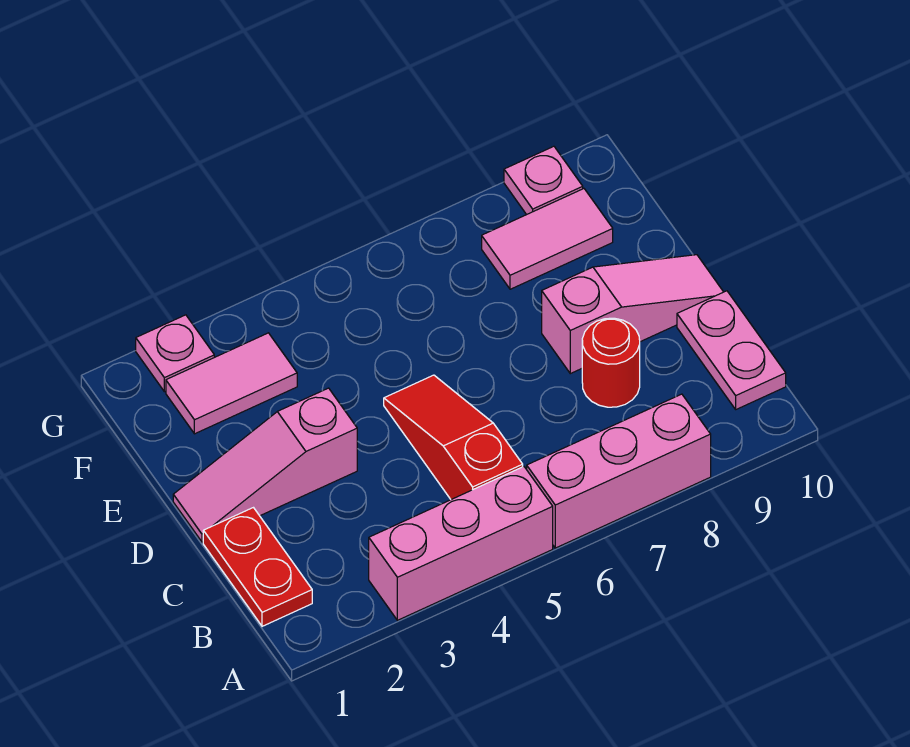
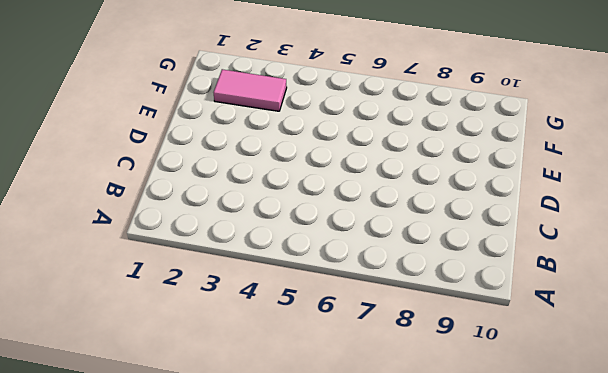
none -> pink brick A3:A5 level 1
none -> pink brick A6:A8 level 1
none -> red plate B1:C1 level 1

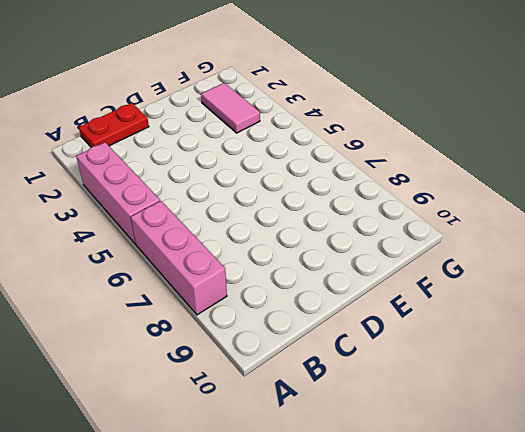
none -> red slope B5:D5 level 1 top B
none -> pink plate B10:C10 level 1
none -> red round brick C8 level 1

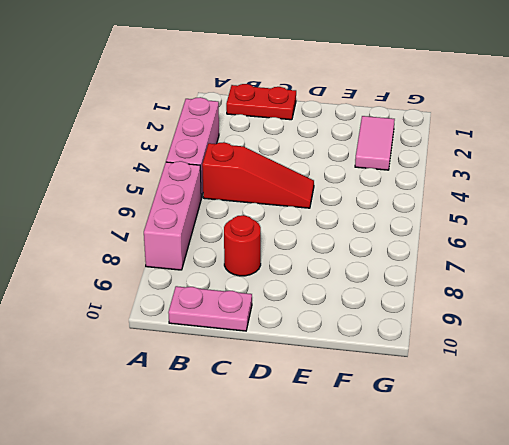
none -> pink slope D1:D3 level 1 top 3
none -> pink slope D8:D10 level 1 top 8
none -> pink tile F8:F9 level 1

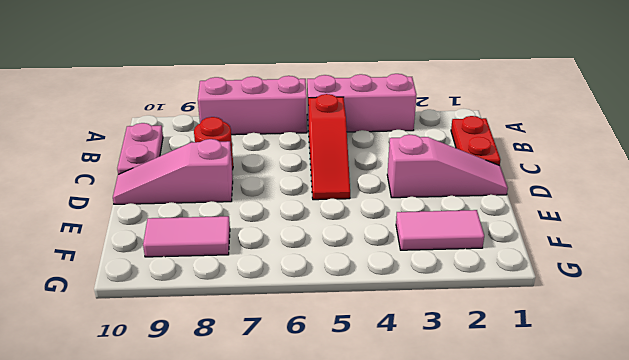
none -> pink plate G2 level 1
none -> pink plate G9 level 1

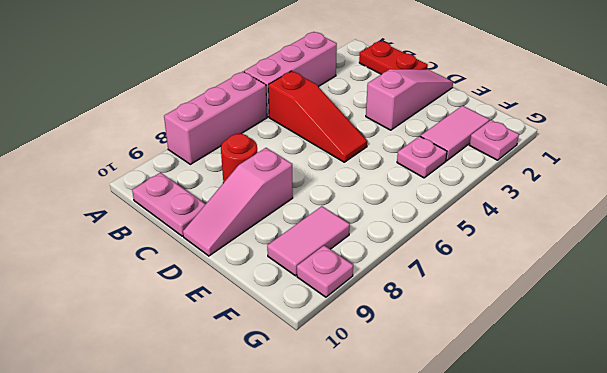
pink plate F4 level 1 -> none

